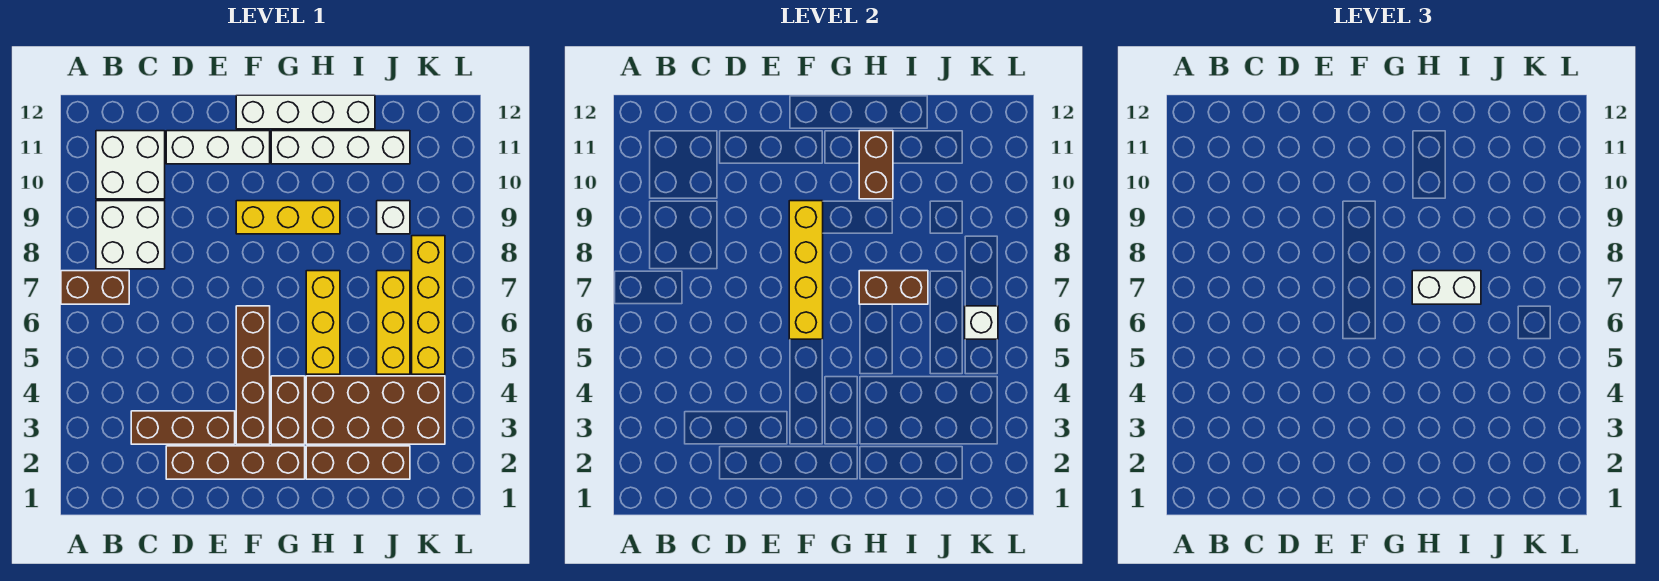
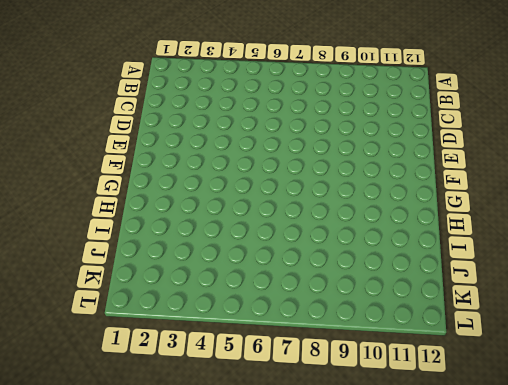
none -> brown brick A7:B7 level 1
none -> white brick B8:C9 level 1
none -> white brick B10:C11 level 1

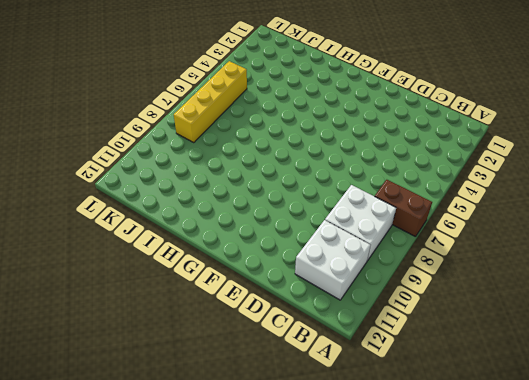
none -> brown brick C3:E3 level 1
none -> brown brick D2:G2 level 1
none -> white brick D11:F11 level 1

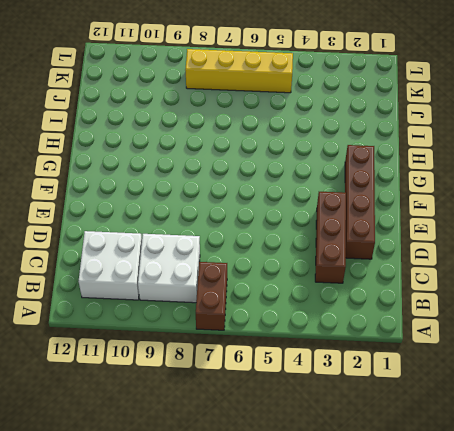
none -> white brick D11:F11 level 1
none -> brown brick F3:F6 level 1
none -> yellow brick F9:H9 level 1

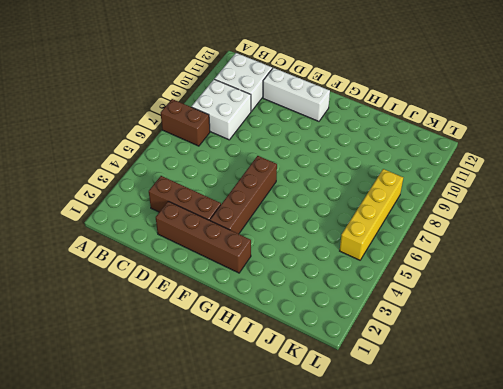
none -> yellow brick F9:H9 level 1
none -> white brick F12:I12 level 1
none -> brown brick G3:G4 level 1

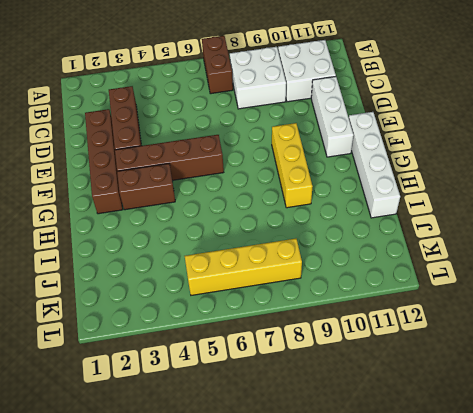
none -> white brick G11:J11 level 1
none -> brown brick H2:J2 level 1
none -> brown brick H3:K4 level 1

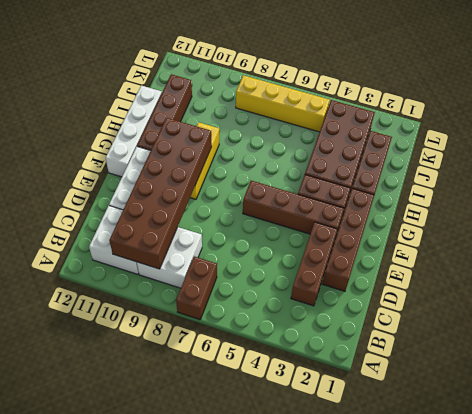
brown brick B9:G10 level 2 -> yellow brick F6:F9 level 2
brown brick G11:J11 level 1 -> white brick G11:J11 level 1
none -> yellow brick H5:H7 level 1
none -> yellow brick J5:J7 level 1
none -> white brick J9 level 1

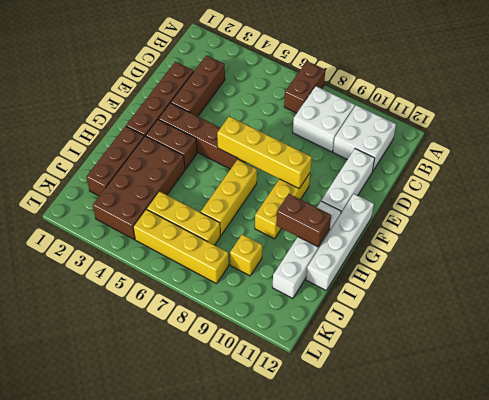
yellow brick G7:I7 level 1 -> yellow brick H5:H7 level 1
yellow brick J9 level 1 -> white brick J9 level 1
none -> brown brick H7:I7 level 2
none -> white brick K6 level 2
none -> white brick H7:I7 level 3

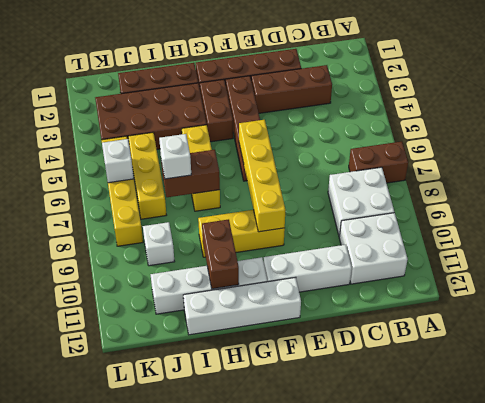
white brick I7 level 3 -> white brick H7:I7 level 3

